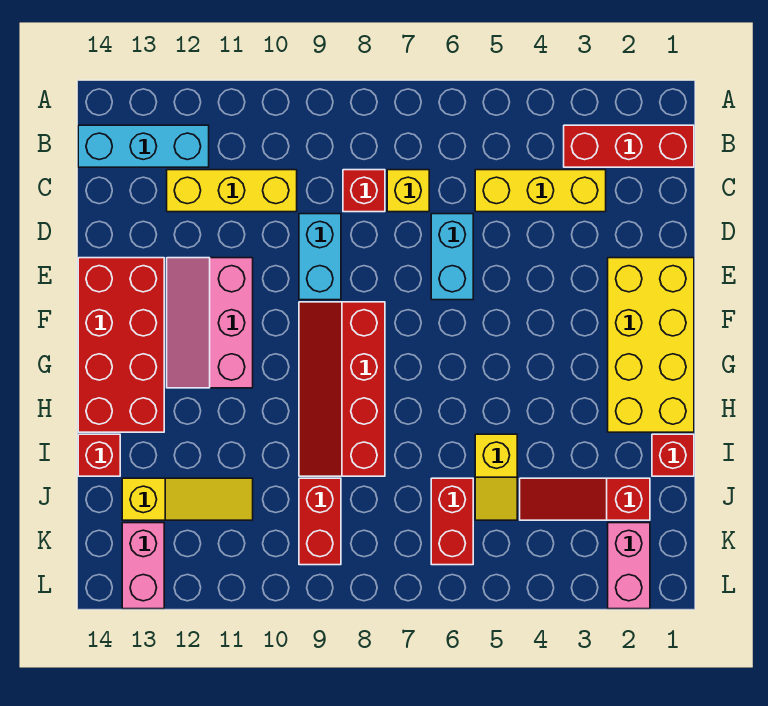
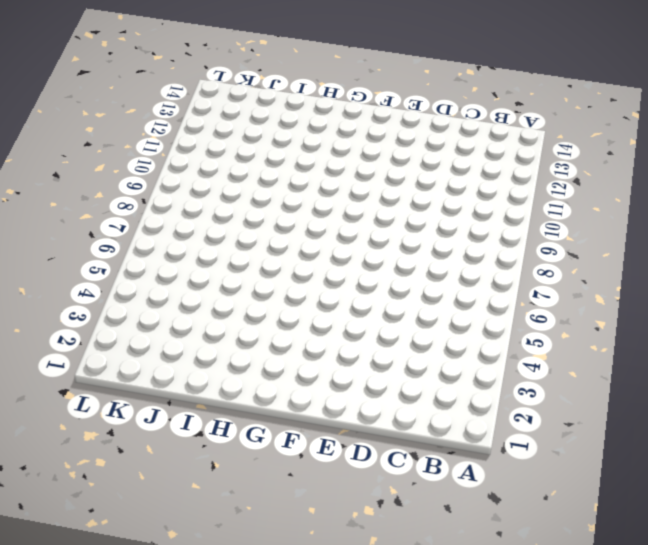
none -> red brick B1:B3 level 1
none -> cyan brick B12:B14 level 1
none -> yellow brick C3:C5 level 1

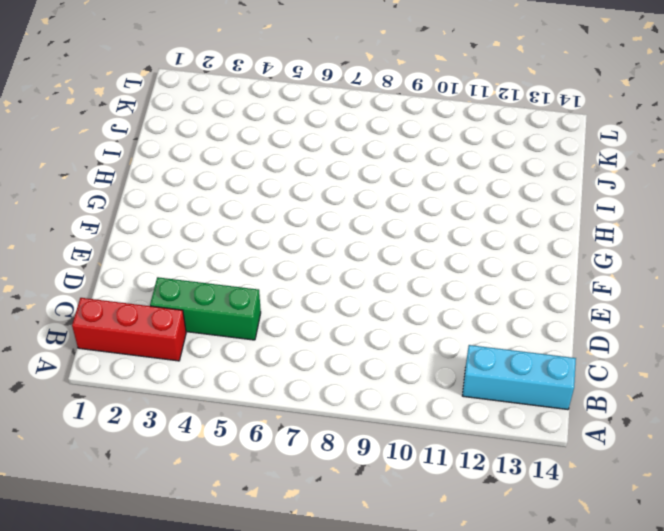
green brick C3:C5 level 1 -> yellow brick C3:C5 level 1
none -> yellow brick C7 level 1
none -> red brick C8 level 1
none -> yellow brick C10:C12 level 1

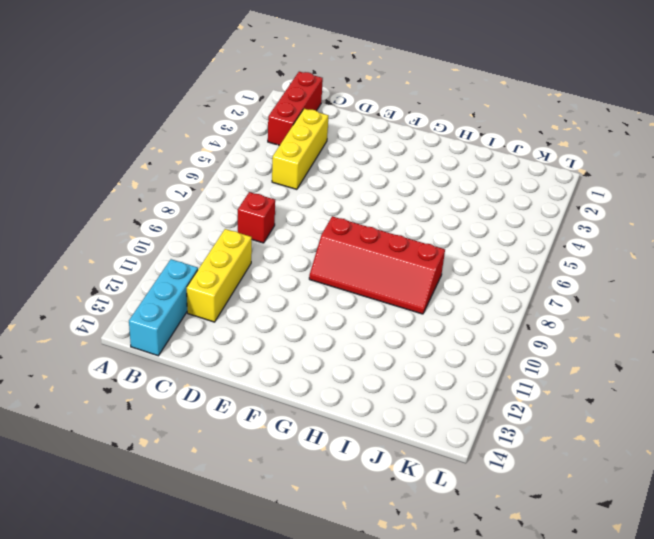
none -> yellow brick C7 level 1
none -> cyan brick D6:E6 level 1
none -> cyan brick D9:E9 level 1

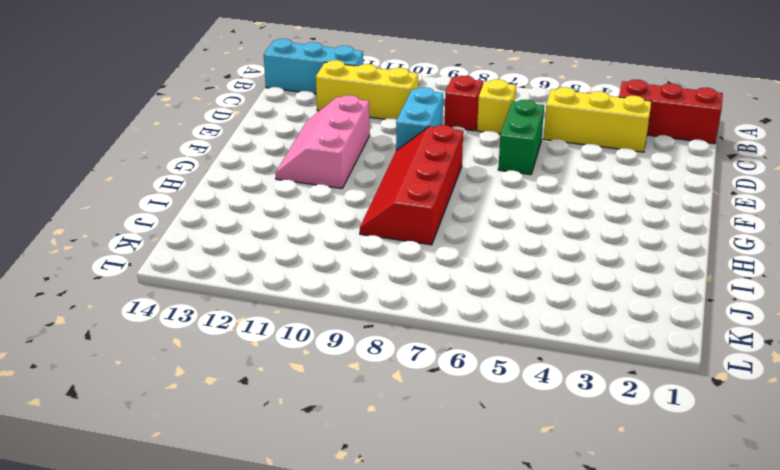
green brick D6:E6 level 1 -> cyan brick D6:E6 level 1
none -> yellow brick E1:H2 level 1
none -> red brick E13:H14 level 1
none -> red brick I1 level 1

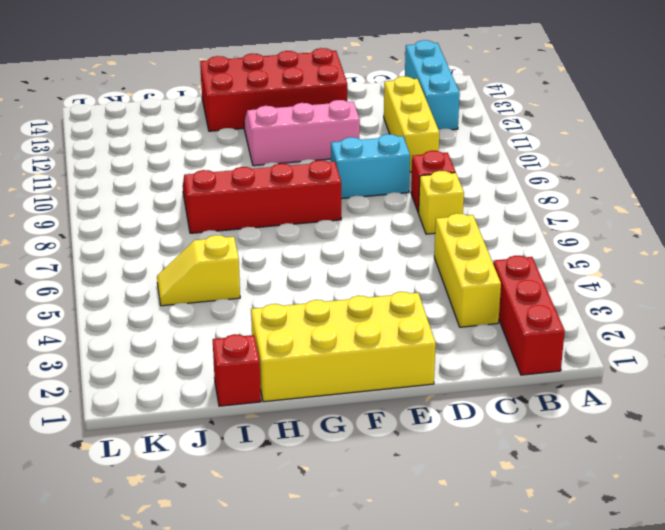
none -> cyan brick D6:E6 level 1
none -> red brick I14 level 1
none -> red slope J2:J4 level 1 top 2

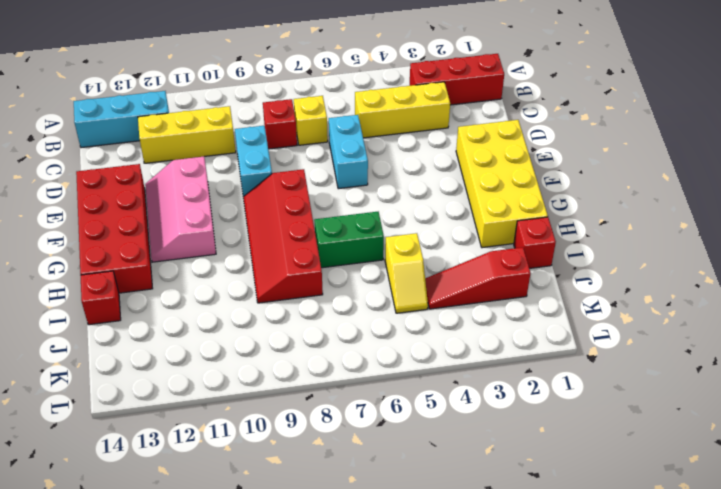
green brick H6:H7 level 1 -> none
none -> red brick J6:K6 level 1
none -> red brick J9:K9 level 1
none -> yellow slope J11:J13 level 1 top 13

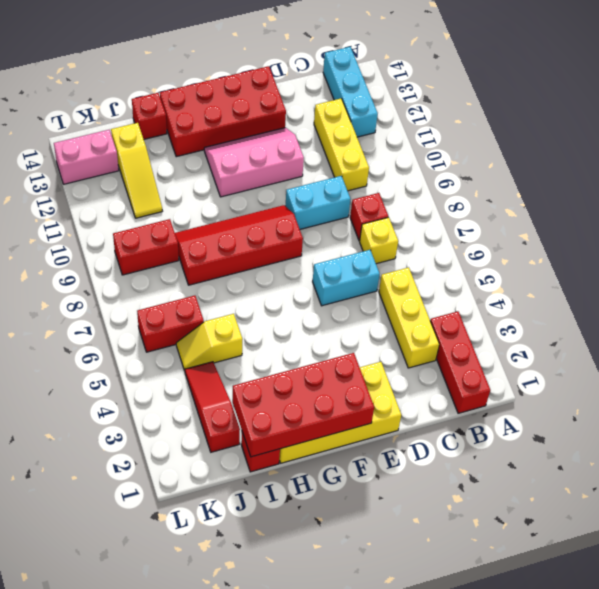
red brick F1:I2 level 2 -> none
none -> pink brick K2:L2 level 1

